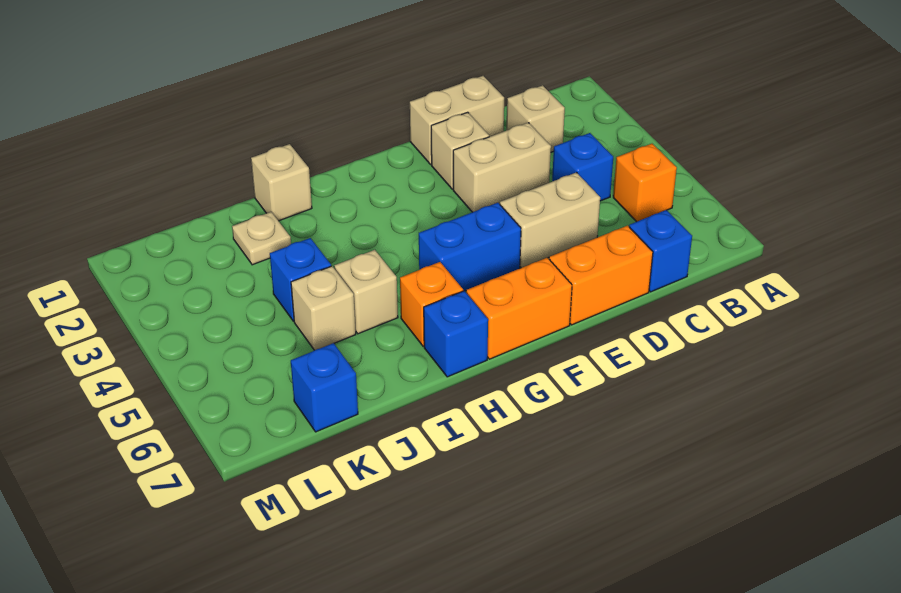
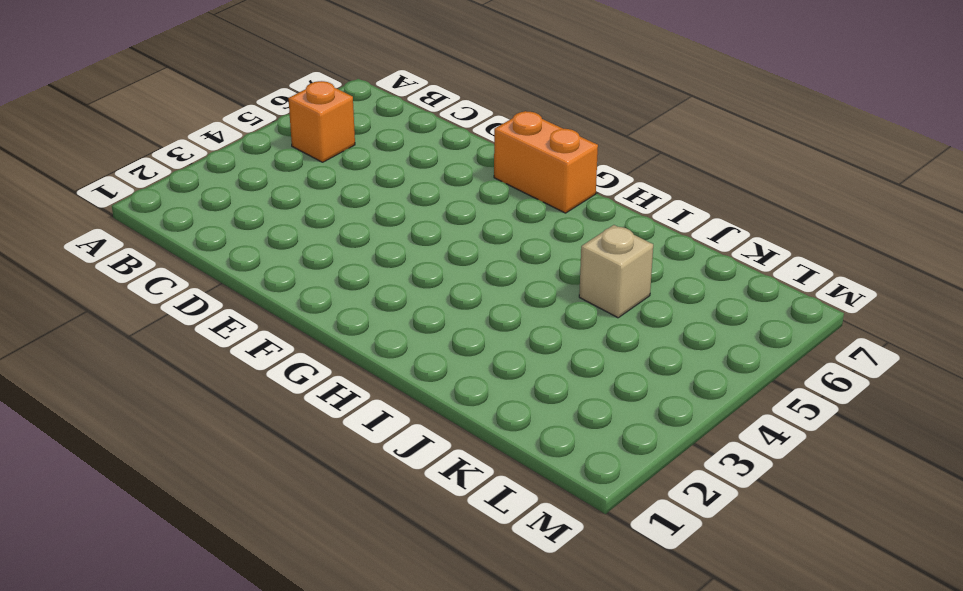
none -> tan brick C2 level 1
none -> blue brick C4 level 1
none -> blue brick C7 level 1

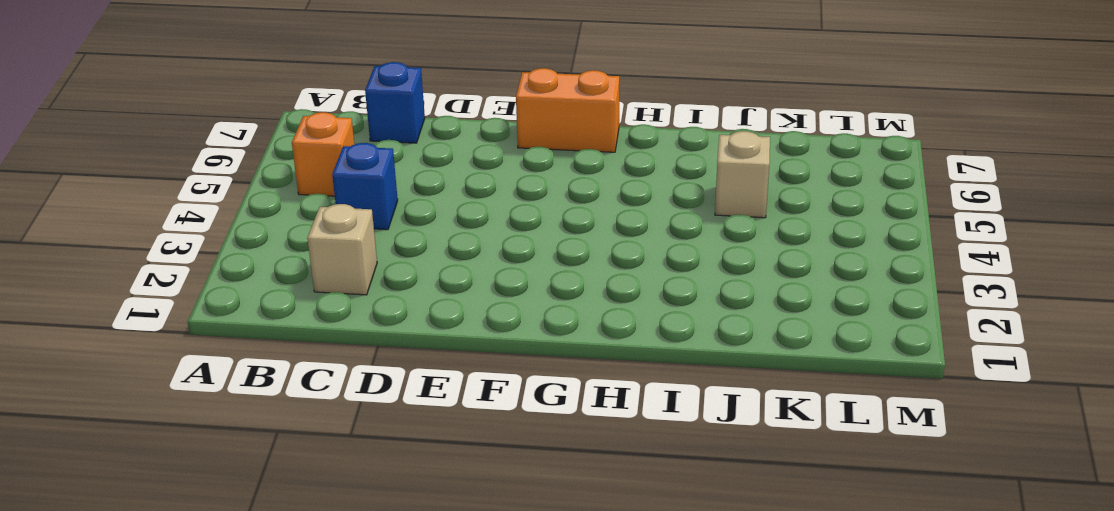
none -> tan brick D1:E1 level 1
none -> tan brick D3:E3 level 1
none -> tan brick D5:E5 level 1

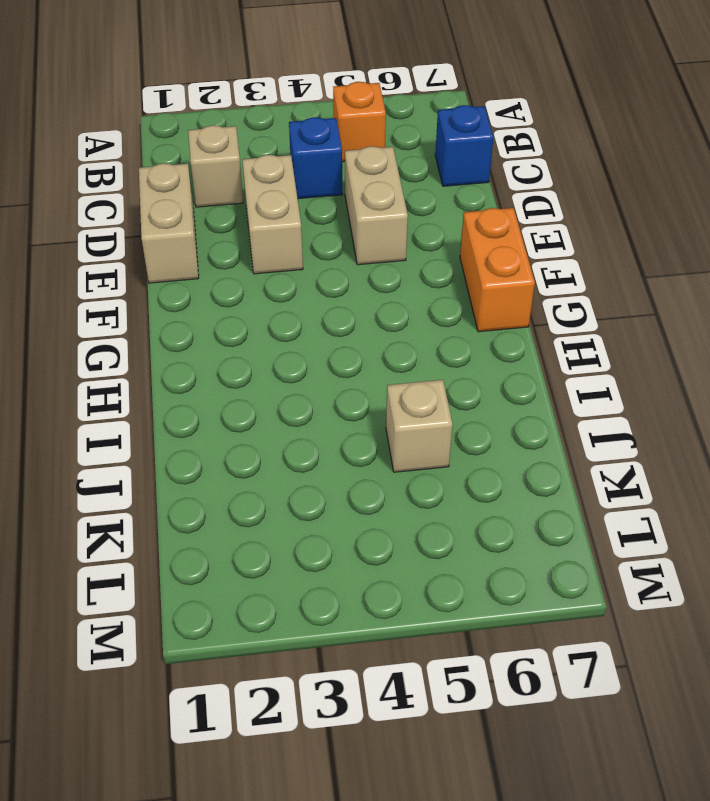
none -> orange brick D7:E7 level 1
none -> tan brick E2 level 1
none -> blue brick F5:G5 level 1

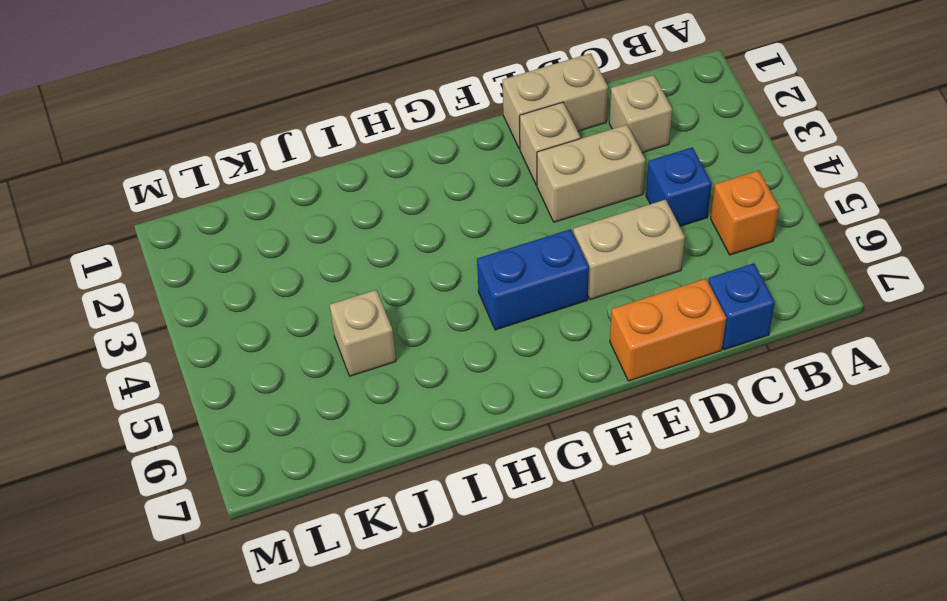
none -> orange brick F7:G7 level 1
none -> orange brick H6 level 1
none -> blue brick H7 level 1

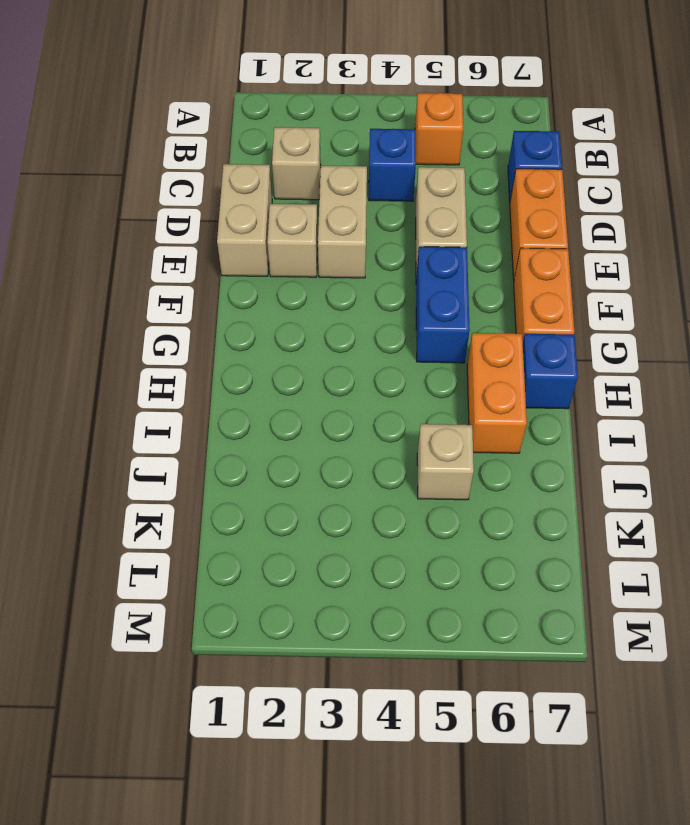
orange brick H6:I6 level 1 -> orange brick H6 level 1
none -> tan brick I1 level 1
none -> tan brick I5 level 1
none -> tan plate J2 level 1

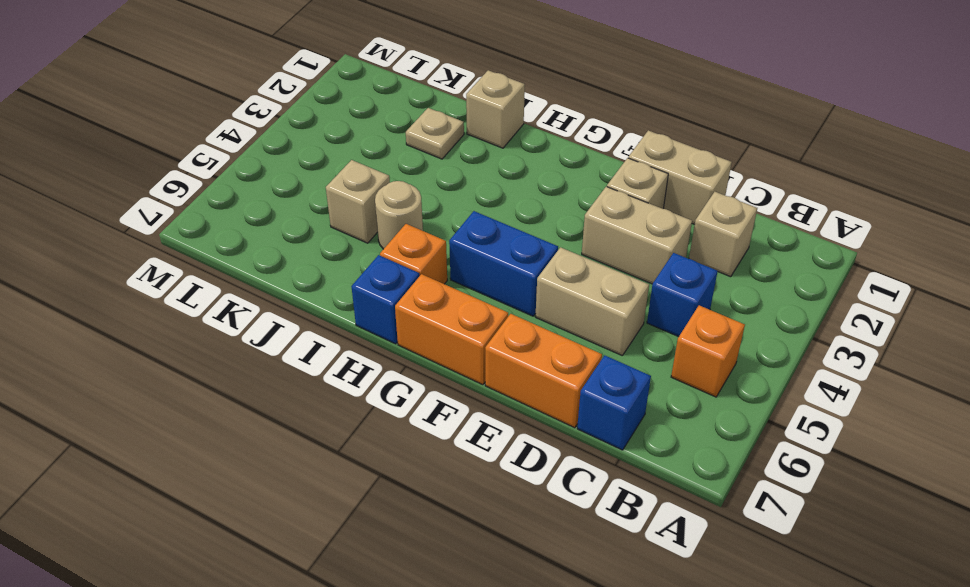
tan round brick I5 level 1 -> tan brick I5 level 1
none -> blue brick J4 level 1
none -> blue brick K7 level 1

